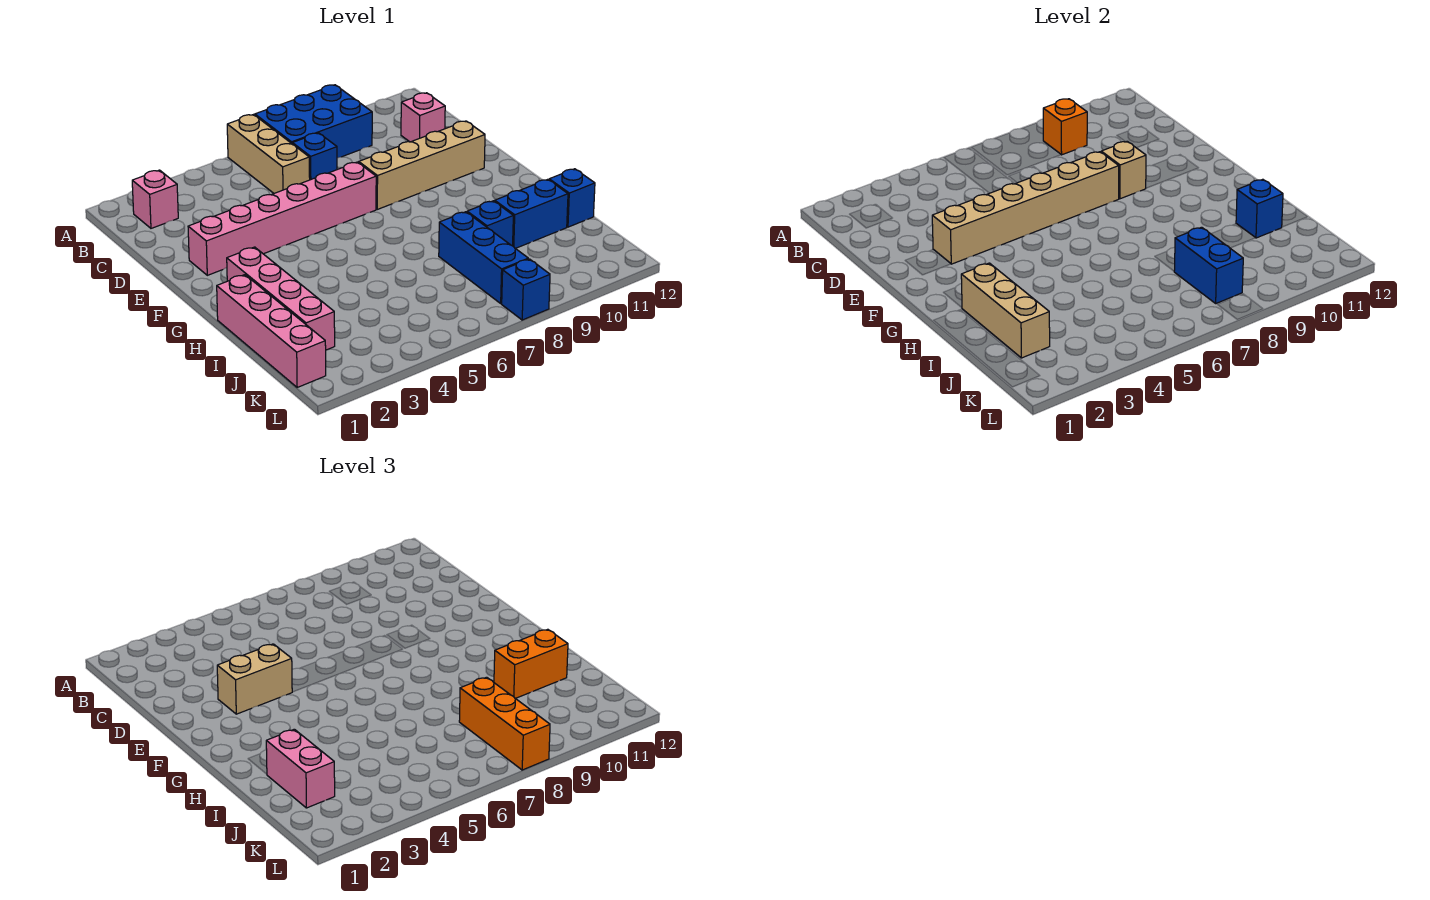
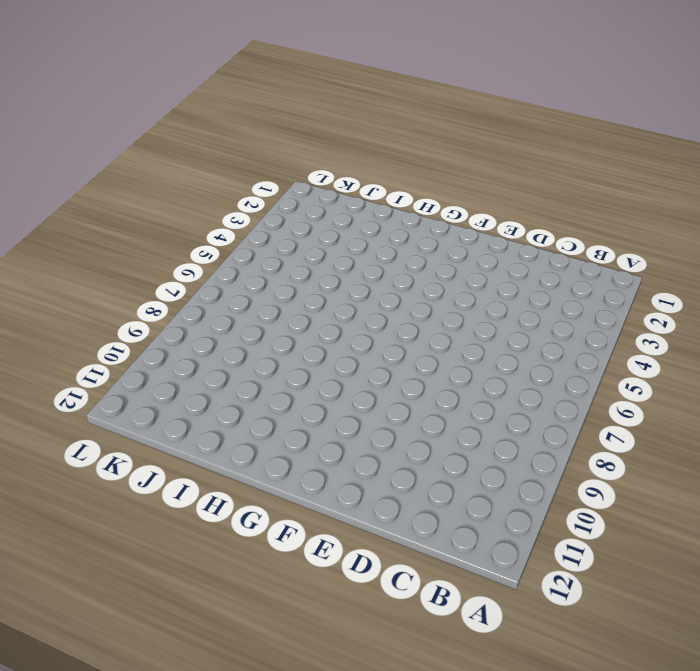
none -> tan brick A6:C6 level 1
none -> blue brick A7:B9 level 1
none -> pink brick B2 level 1

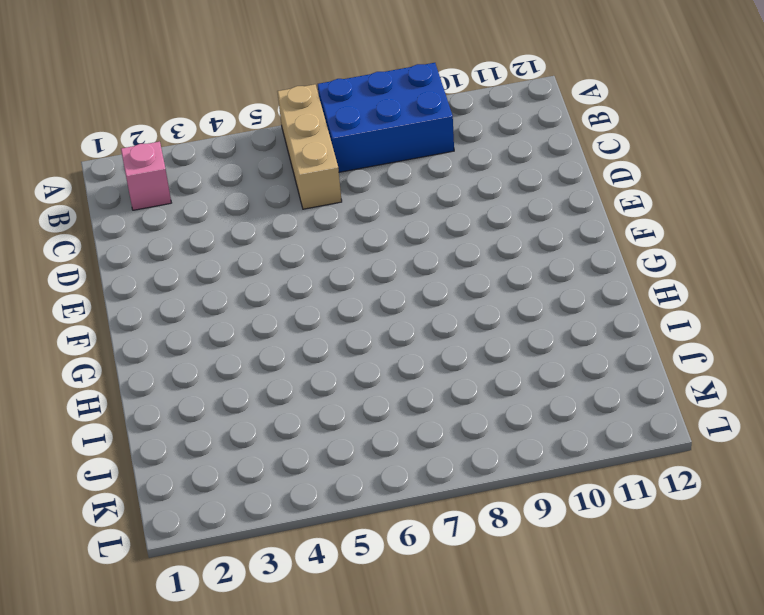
none -> blue brick C7 level 1
none -> pink brick C11 level 1
none -> pink brick E2:E7 level 1

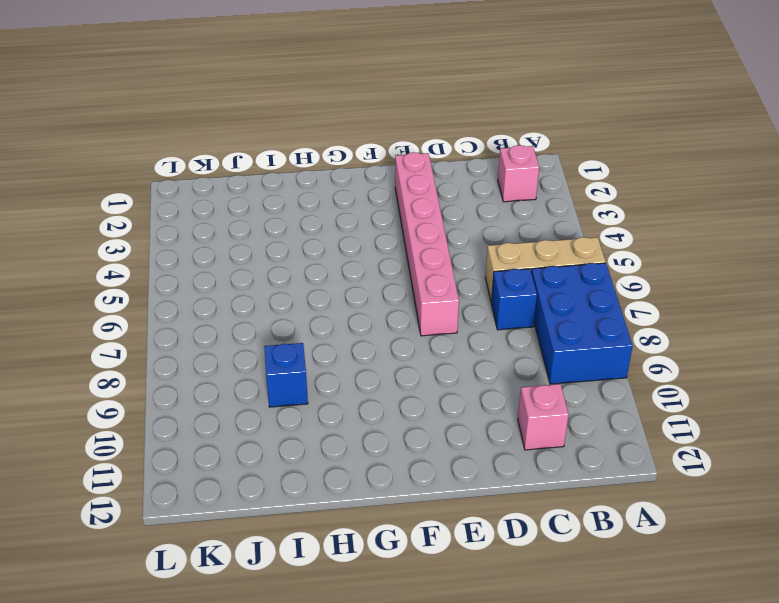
none -> tan brick E8:E11 level 1
none -> pink brick G2:J2 level 1
none -> pink brick H1:K1 level 1

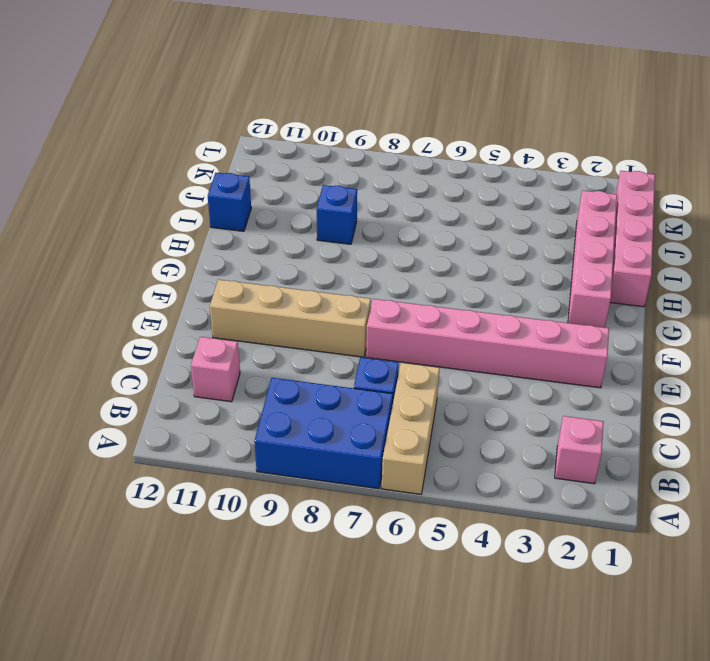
none -> blue brick I8:K8 level 1
none -> blue brick I10:I11 level 1
none -> blue brick L8 level 1

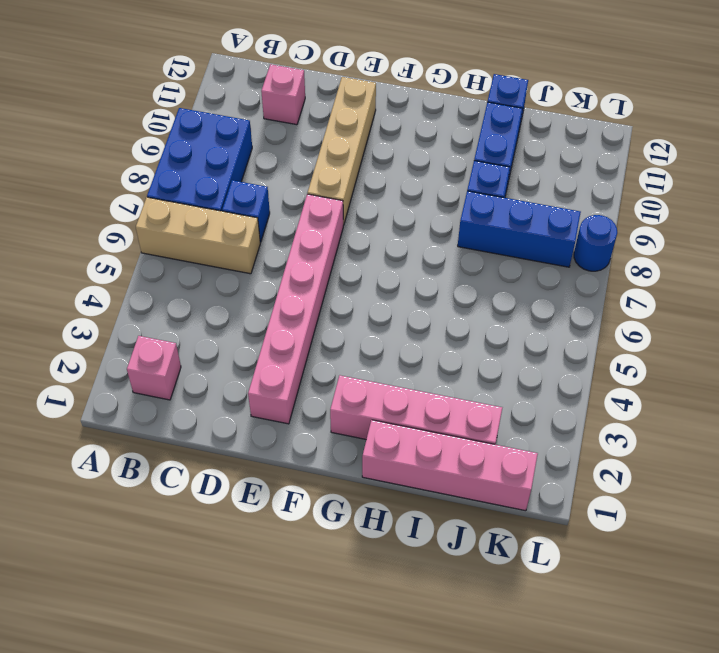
blue round brick L8 level 1 -> blue brick L8 level 1
none -> orange brick B9 level 2
none -> tan brick E3:E8 level 2
none -> tan brick E9 level 2

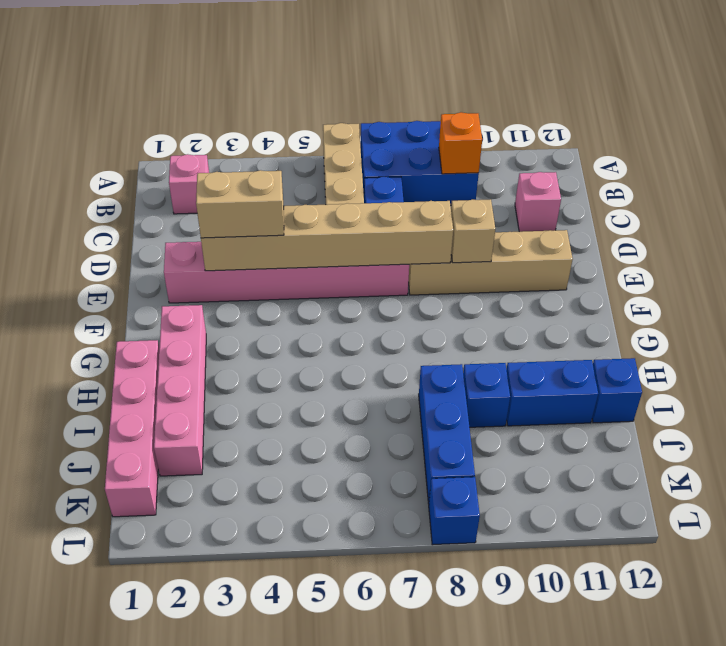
none -> tan brick H2:J2 level 2
none -> blue brick I11 level 2
none -> blue brick J8:K8 level 2

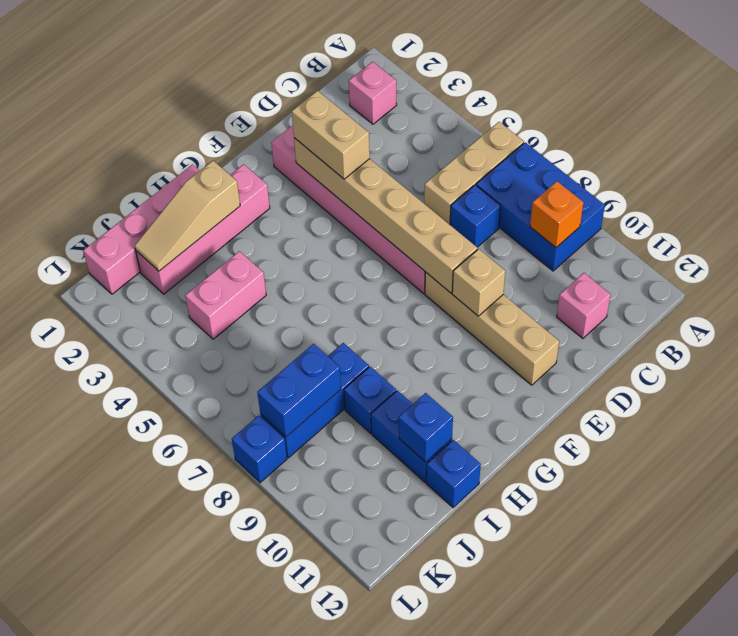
tan slope H2:J2 level 2 top H -> tan brick H2:J2 level 2
pink brick I4:J4 level 1 -> pink brick I2:J2 level 3
none -> orange brick I10:I11 level 3
none -> orange brick J8:L8 level 3

